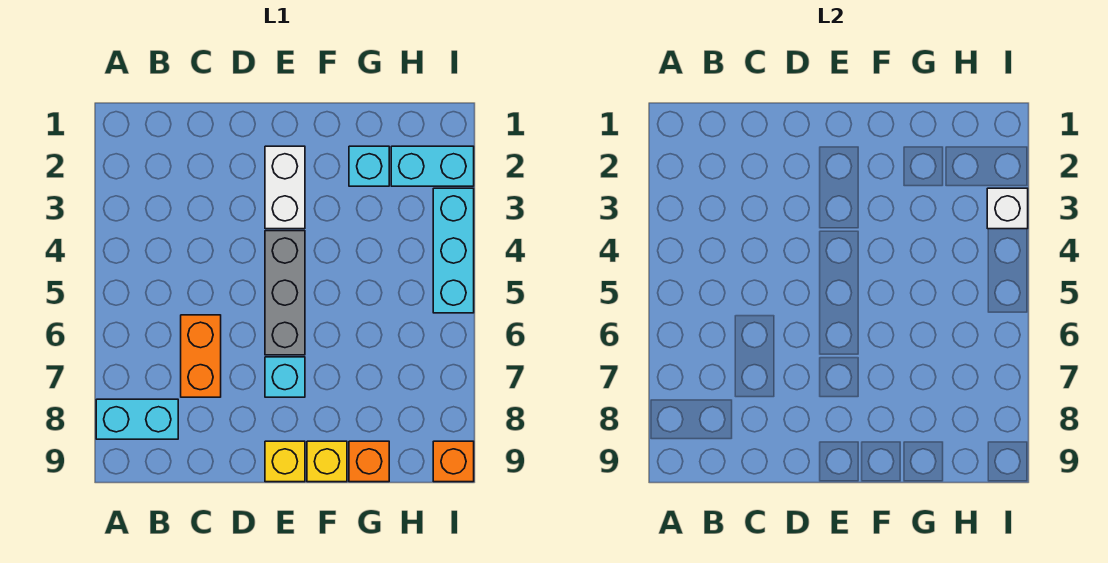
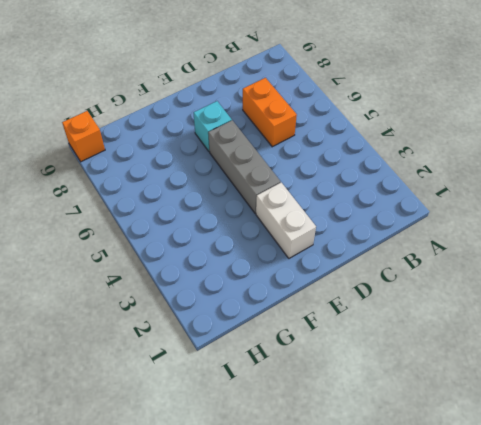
none -> cyan brick A8:B8 level 1
none -> yellow brick E9 level 1
none -> yellow brick F9 level 1

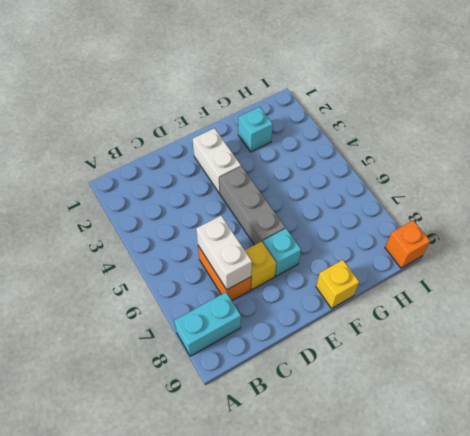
white brick C6:C7 level 2 -> none
yellow brick D7 level 1 -> yellow brick E9 level 1
none -> orange brick G9 level 1
none -> cyan brick H2:I2 level 1
none -> cyan brick I3:I5 level 1

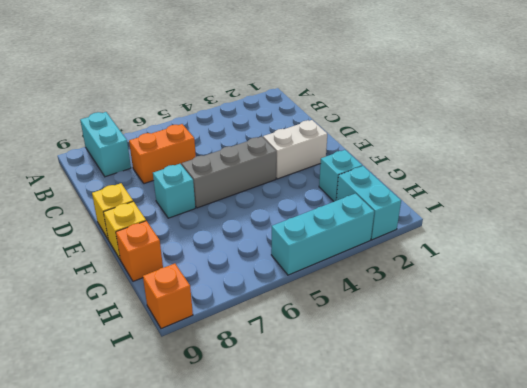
none -> white brick I3 level 2

